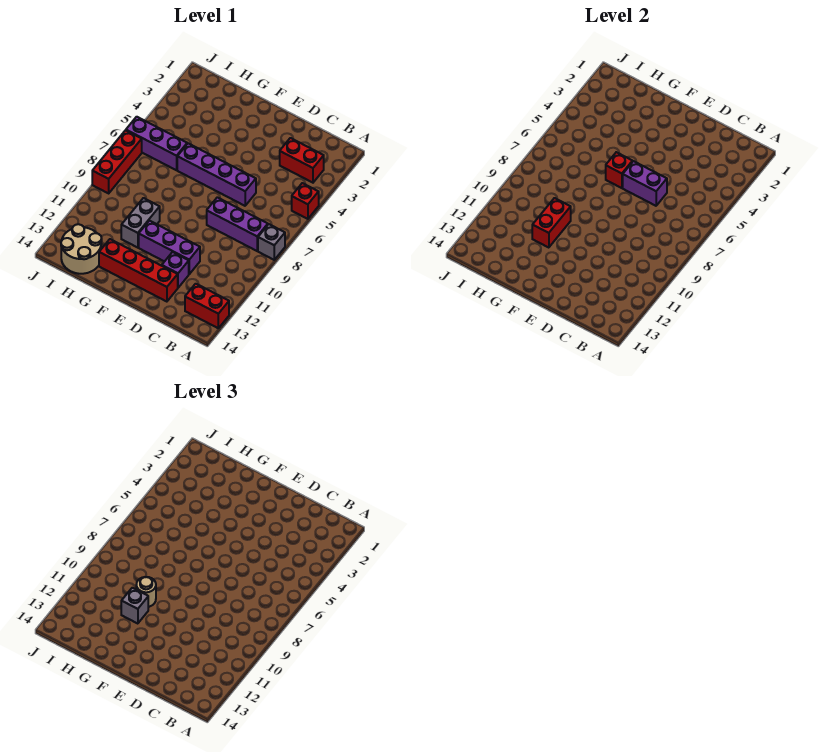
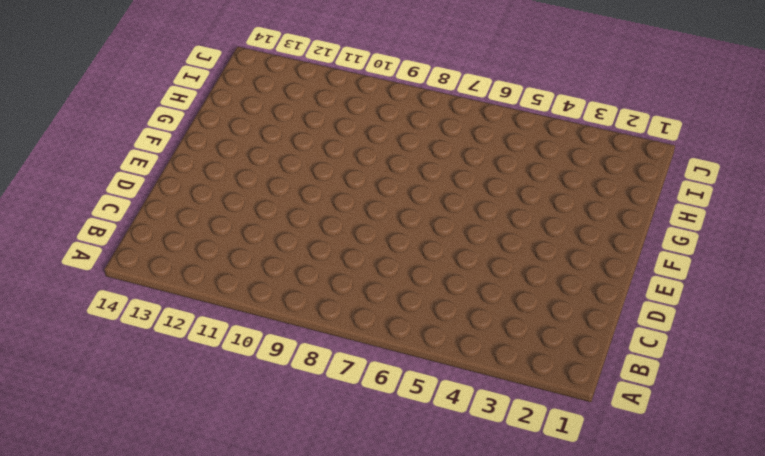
none -> red brick A5 level 1
none -> grey brick A8 level 1
none -> red brick A13:B13 level 1

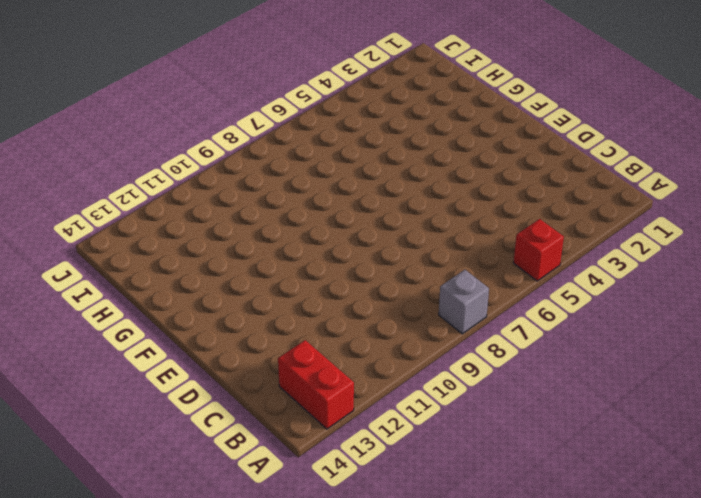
none -> red brick B3:C3 level 1
none -> purple brick B8:D8 level 1
none -> purple brick D6:G6 level 1

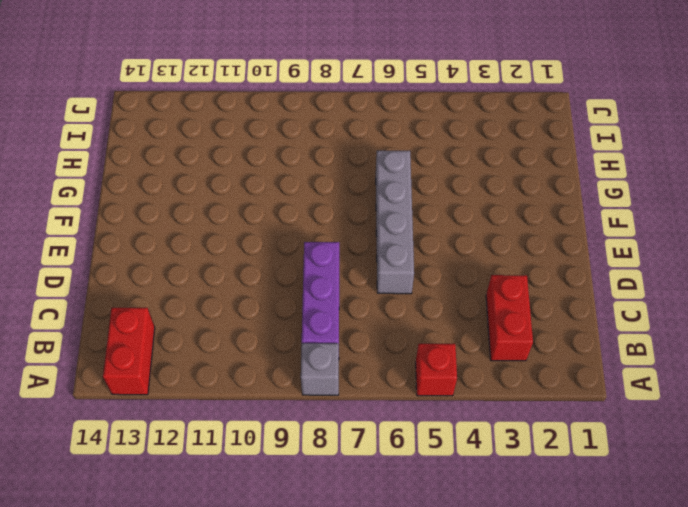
grey brick D6:G6 level 1 -> purple brick D6:G6 level 1
none -> purple brick D11:F11 level 1
none -> purple brick D12 level 1
none -> red brick D13:G13 level 1

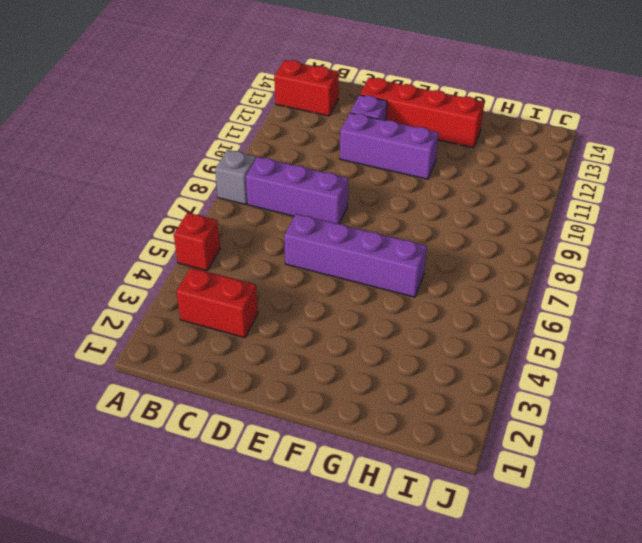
none -> grey brick G10:G11 level 1
none -> purple brick H6:J6 level 1
none -> tan round brick H13:I14 level 1

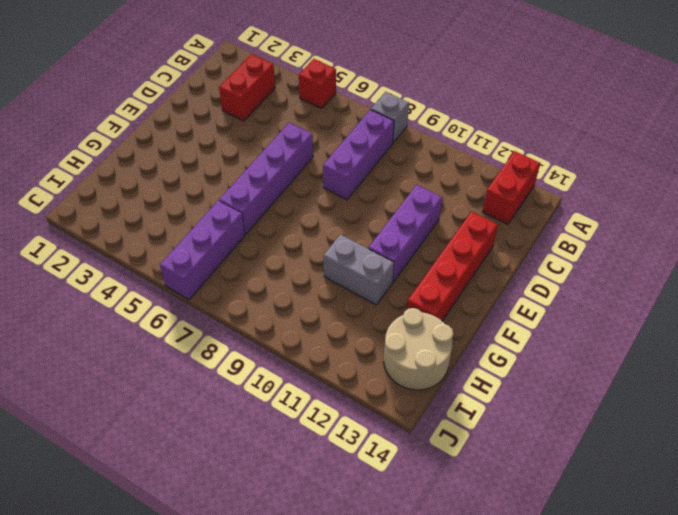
none -> purple brick D12 level 1
none -> red brick J7:J9 level 1
none -> purple brick D6:E6 level 2

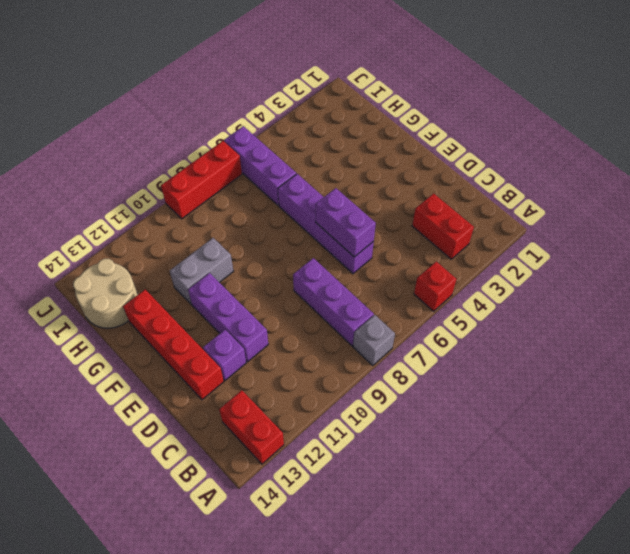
none -> red brick F6 level 2
none -> red brick G10:G11 level 2
none -> tan round brick G10 level 3

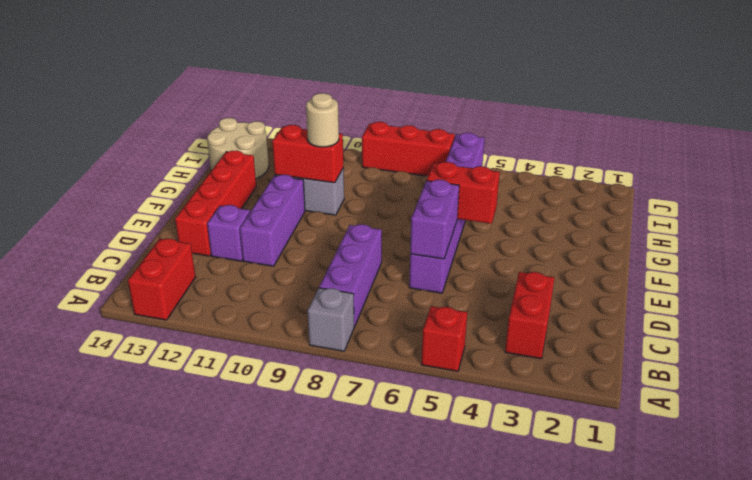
red brick F5:F6 level 2 -> red brick F6 level 2
none -> grey brick G11 level 3

